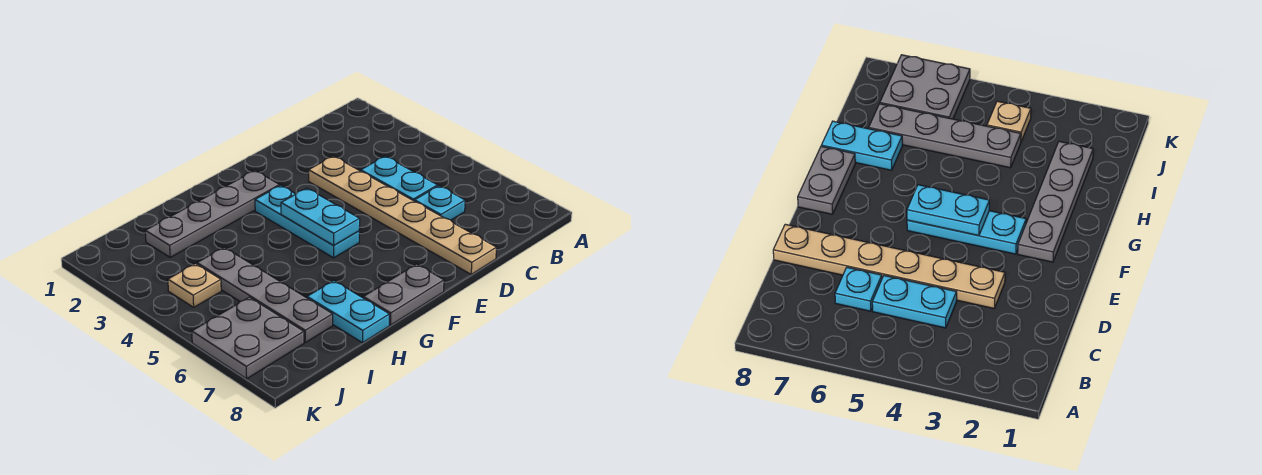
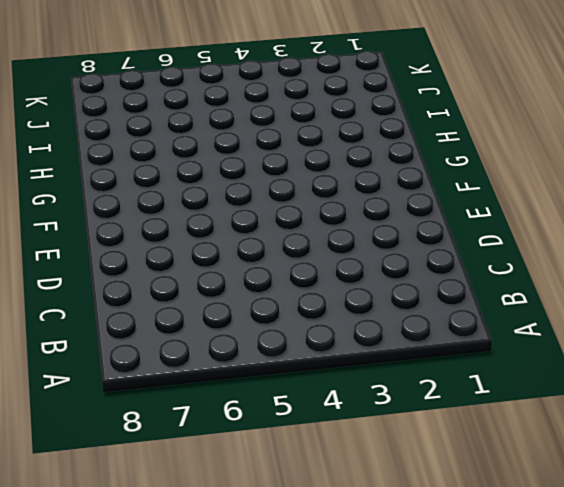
none -> cyan plate C4:C5 level 1
none -> cyan plate C6 level 1

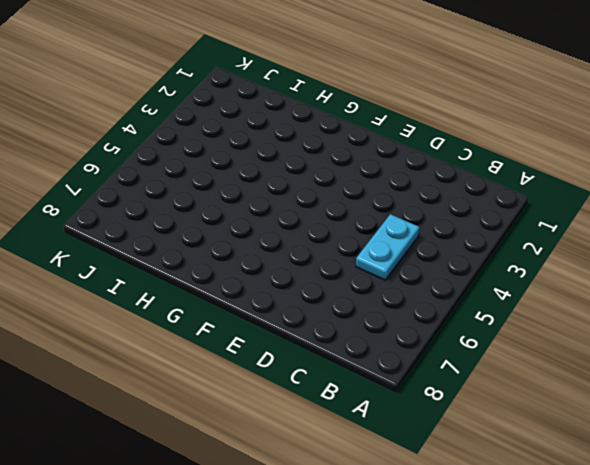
none -> cyan plate C6 level 1
none -> tan plate D3:D8 level 1

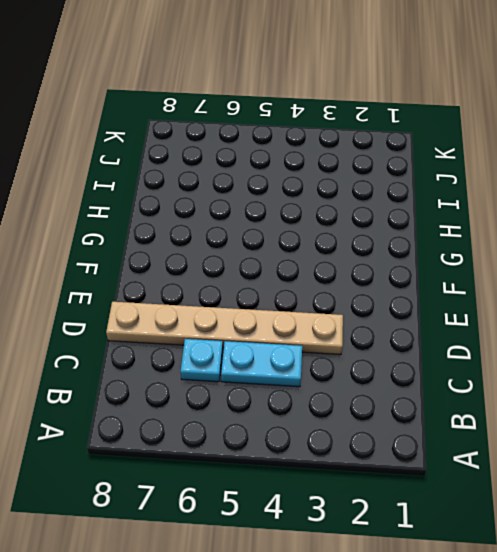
none -> grey plate F2:I2 level 1
none -> cyan plate F3:F5 level 1

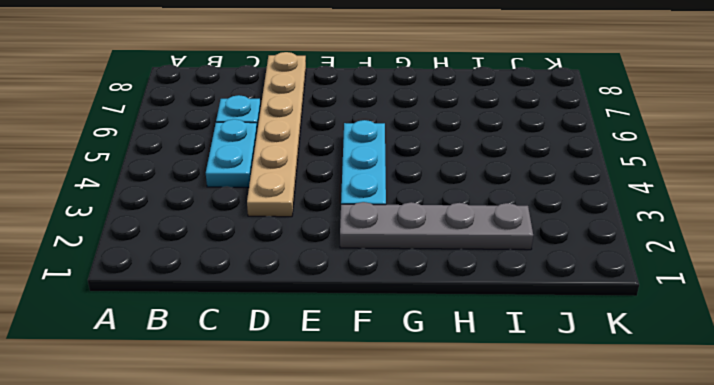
none -> grey plate F8:G8 level 1
none -> cyan plate H7:H8 level 1

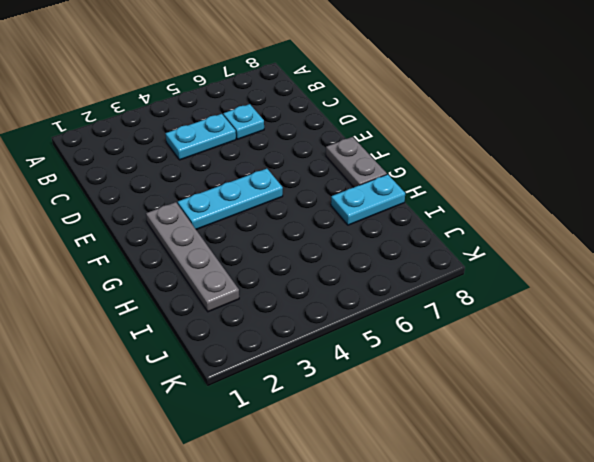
none -> tan plate D3:D8 level 1
none -> grey plate I4:I7 level 1

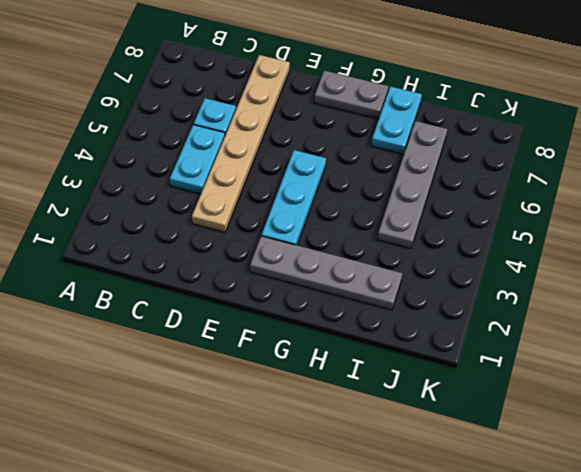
none -> tan plate J4 level 1
none -> grey plate J6:K7 level 1

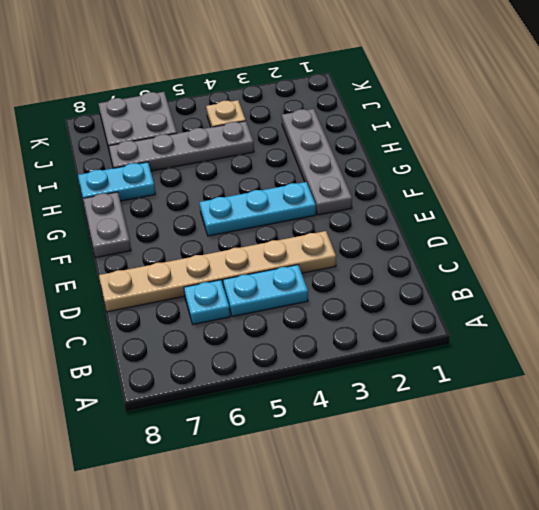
none -> cyan plate F4:F5 level 2

